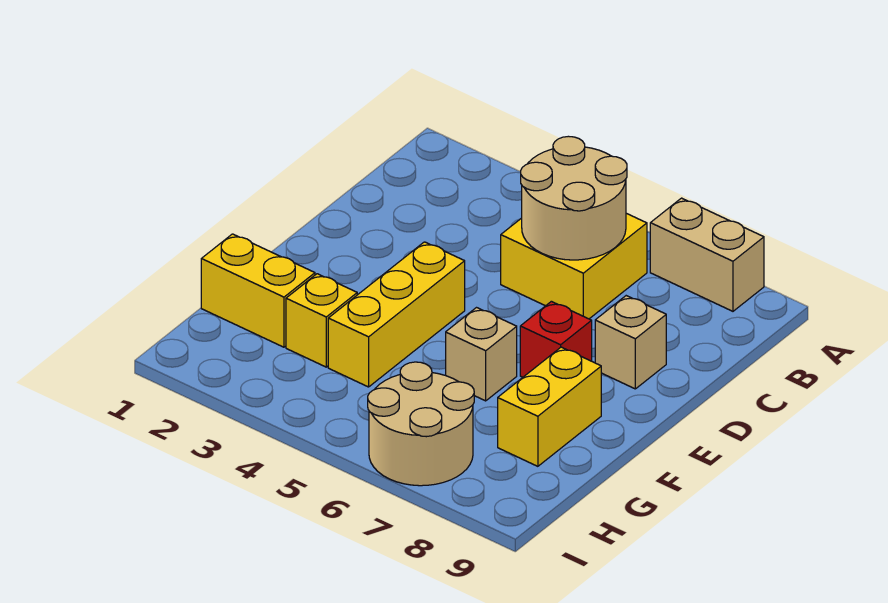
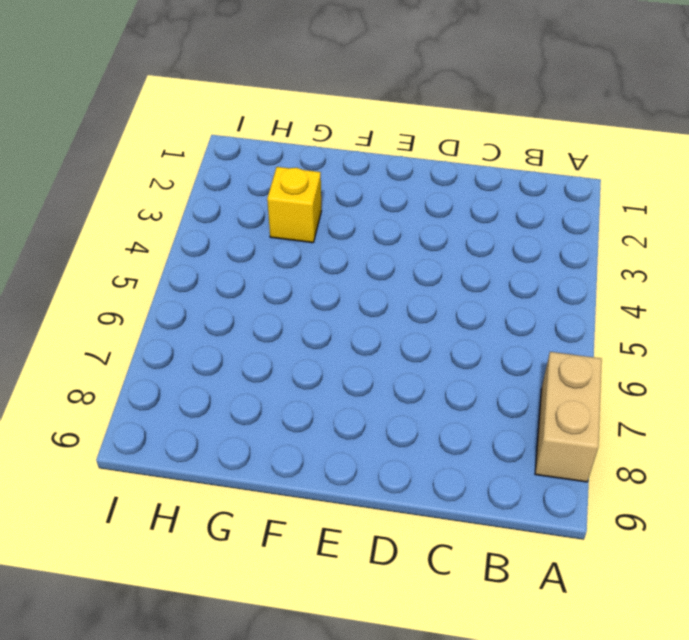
none -> yellow brick B5:C6 level 1
none -> tan brick D8 level 1

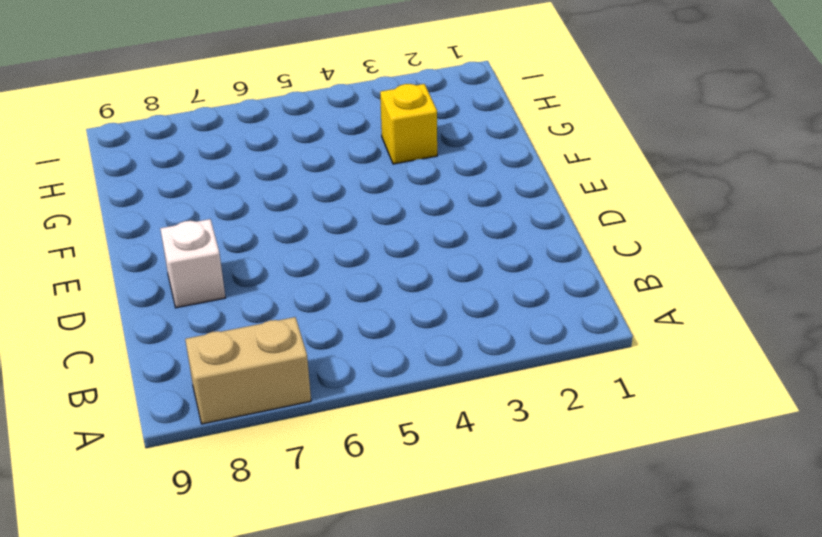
white brick D8 level 1 -> tan brick D8 level 1
none -> yellow brick B5:C6 level 1
none -> yellow brick E4:G4 level 1

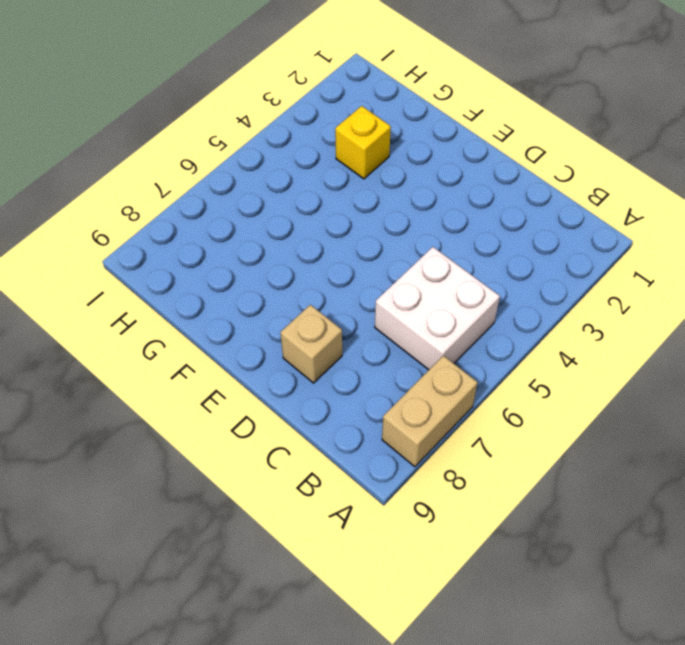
white brick B5:C6 level 1 -> yellow brick B5:C6 level 1
none -> yellow brick E4:G4 level 1
none -> red brick E7 level 1

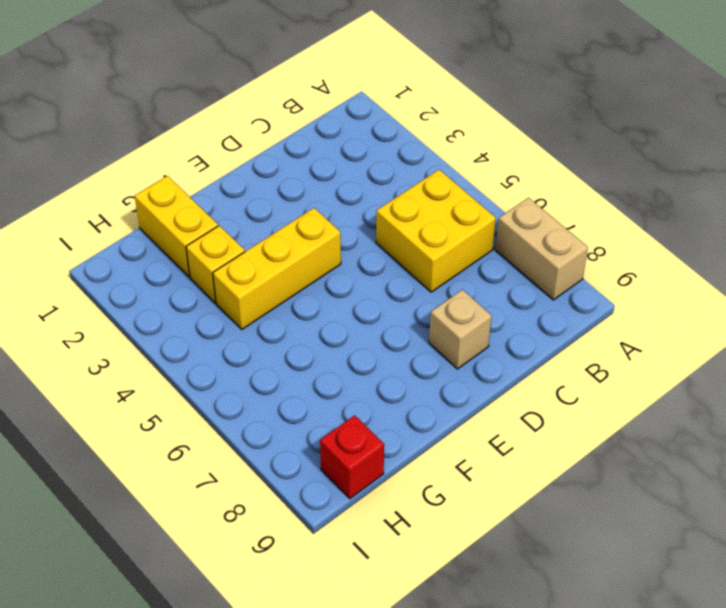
red brick H9 level 1 -> red brick E7 level 1
none -> tan brick F6 level 1
none -> yellow brick F8:G8 level 1

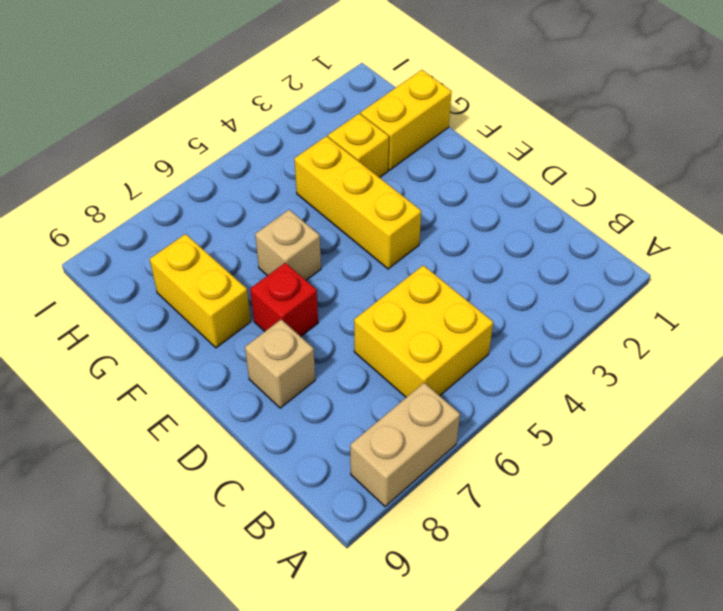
none -> tan round brick H6:I7 level 1
none -> tan round brick B5:C6 level 2

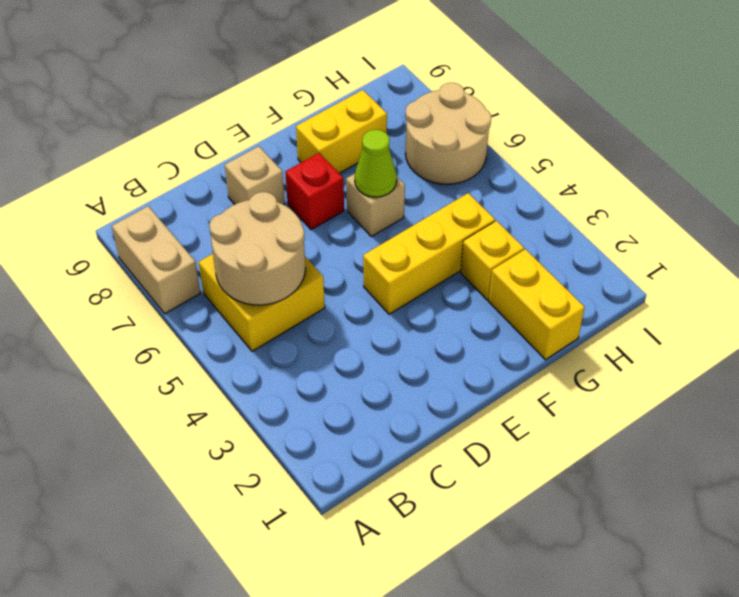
lime cone F6 level 2 -> none

